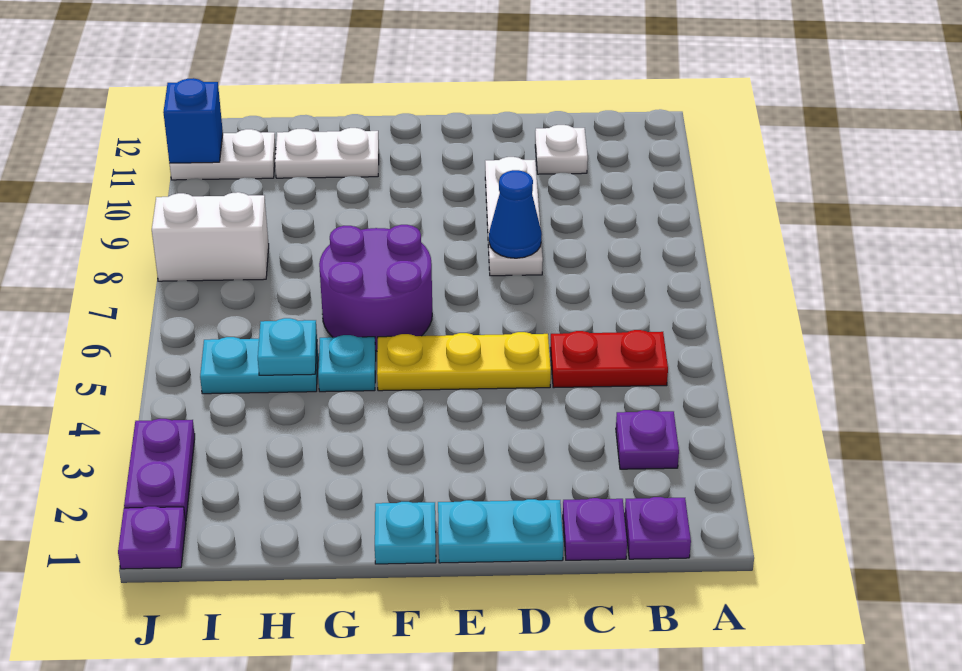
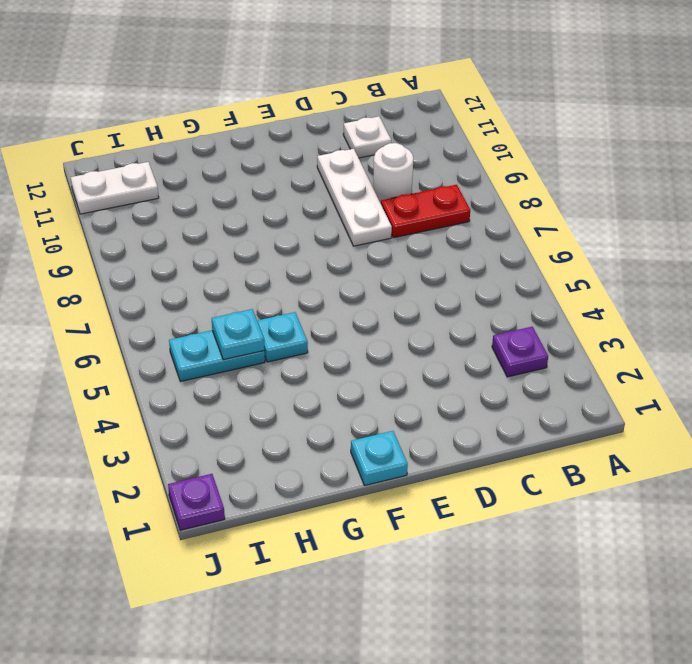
red plate B8:C8 level 1 -> red plate B5:C5 level 1
white round brick C9 level 1 -> none
none -> purple plate B1 level 1
none -> purple plate C1 level 1
none -> cyan plate D1:E1 level 1

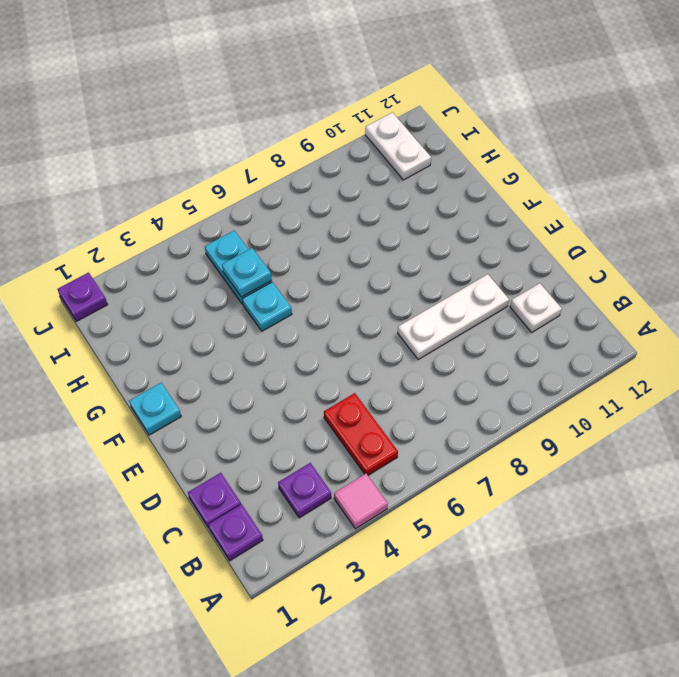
pink tile A4 level 1 -> none
none -> cyan plate D1:E1 level 1
none -> yellow plate D5:F5 level 1
none -> purple round brick F6:G7 level 1

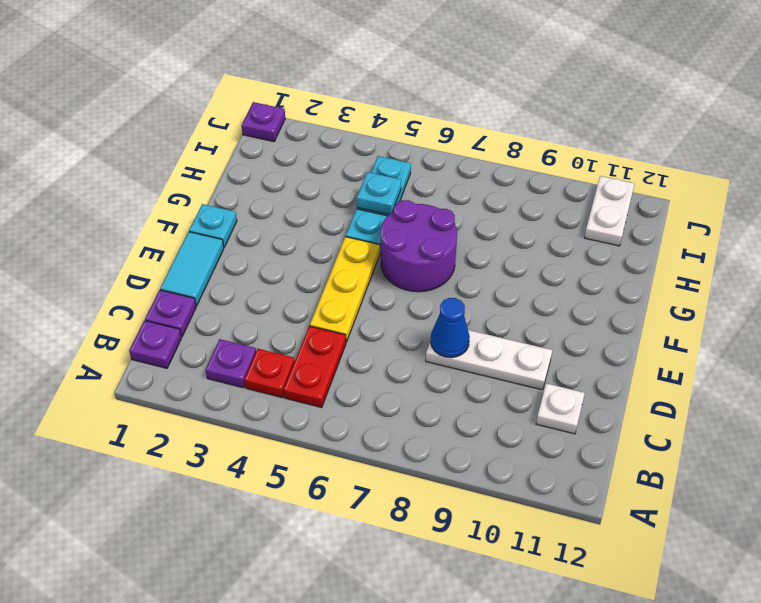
red plate B4 level 1 -> none
cyan tile D1:E1 level 1 -> cyan plate D1:E1 level 1
none -> white plate G11:H11 level 1
none -> white brick I8:J8 level 1
none -> purple plate J2:J3 level 1

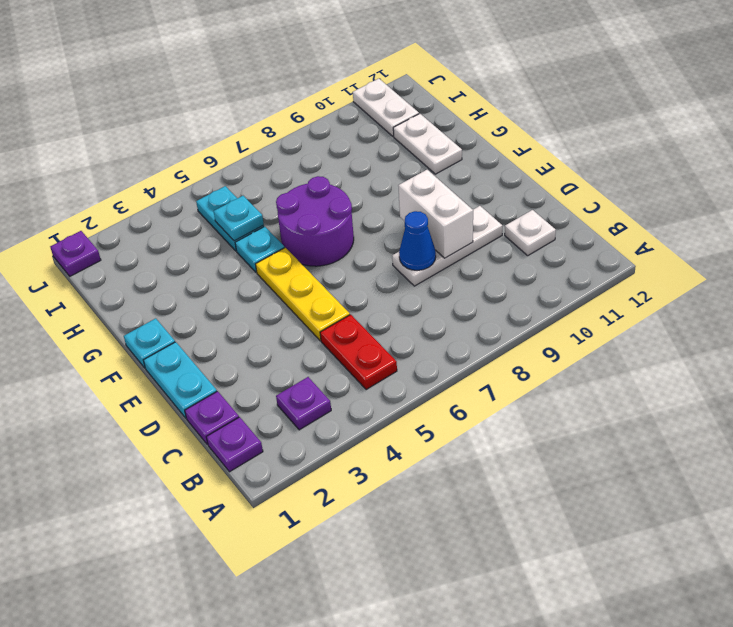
white brick D9:E9 level 2 -> white brick I8:J8 level 1
none -> purple plate J2:J3 level 1
none -> blue brick J11 level 2

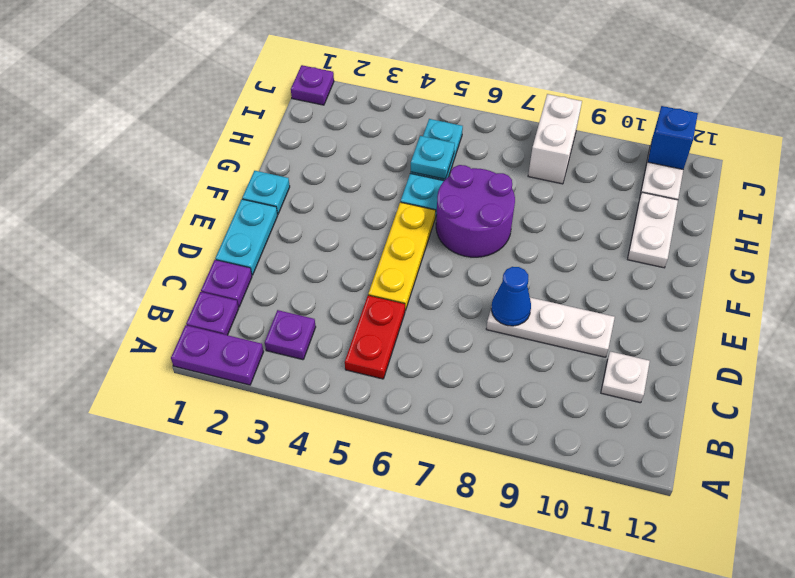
purple plate A1:A2 level 1 -> purple plate J2:J3 level 1

